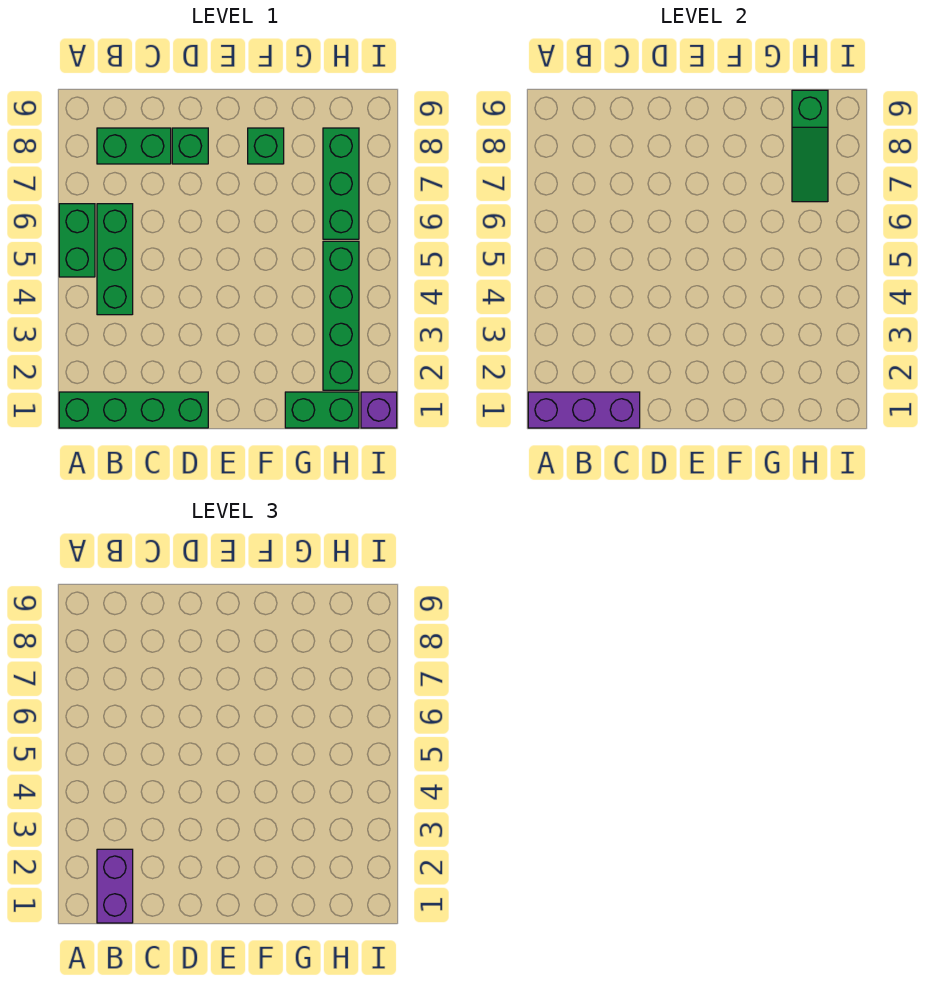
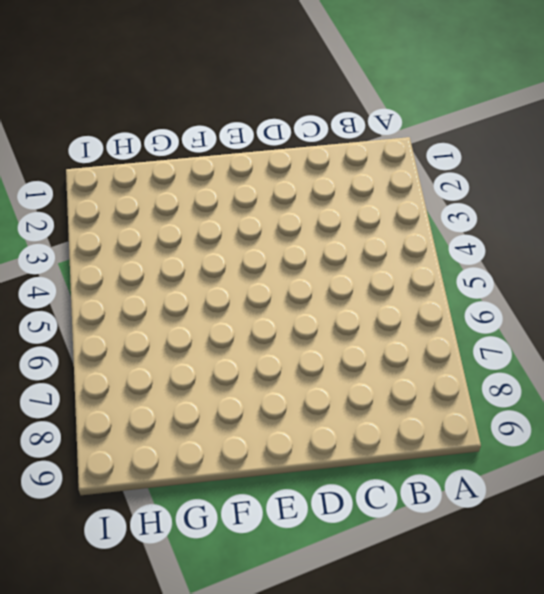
none -> green brick A1:D1 level 1
none -> green brick A5:A6 level 1
none -> green brick B4:B6 level 1

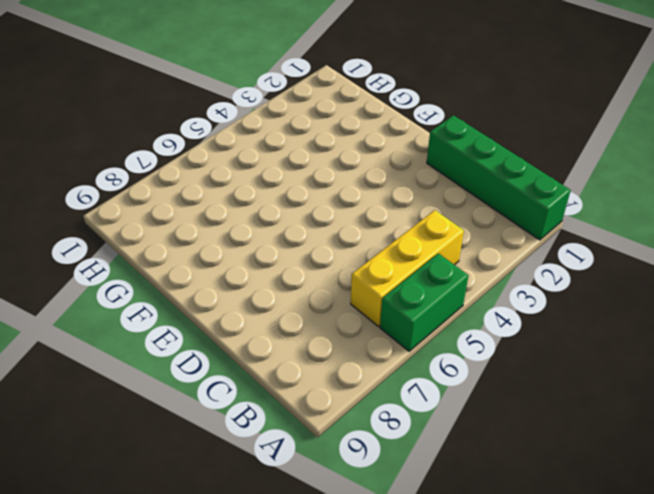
yellow brick B4:B6 level 1 -> green brick B4:B6 level 1
none -> green brick B8:C8 level 1
none -> green brick D8 level 1
none -> green brick F8 level 1

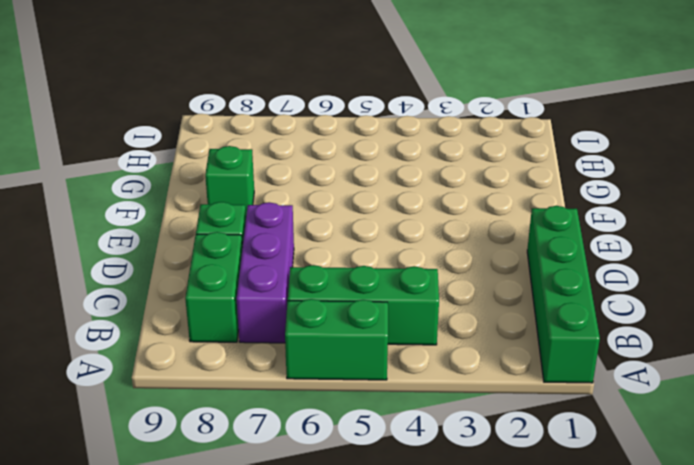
purple brick B7:D7 level 1 -> purple brick A1:C1 level 2
none -> green brick G1:H1 level 1
none -> green brick H2:H5 level 1
none -> green brick H6:H8 level 1

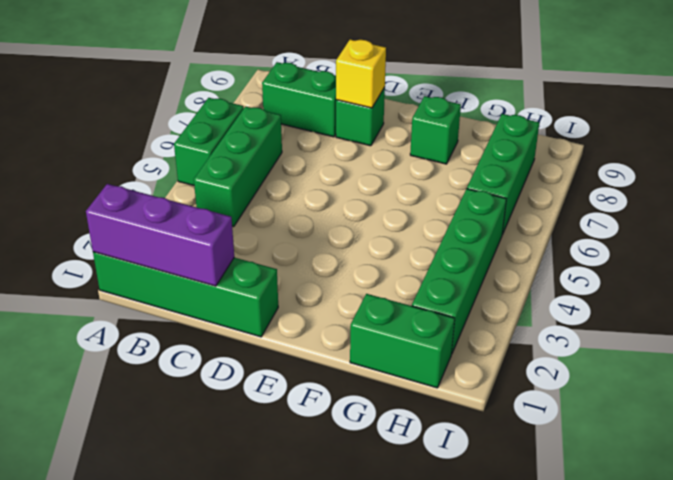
yellow brick D8 level 2 -> none
none -> purple brick I1 level 1
none -> green slope H7:H9 level 2 top 9
none -> purple brick B1:B2 level 3

